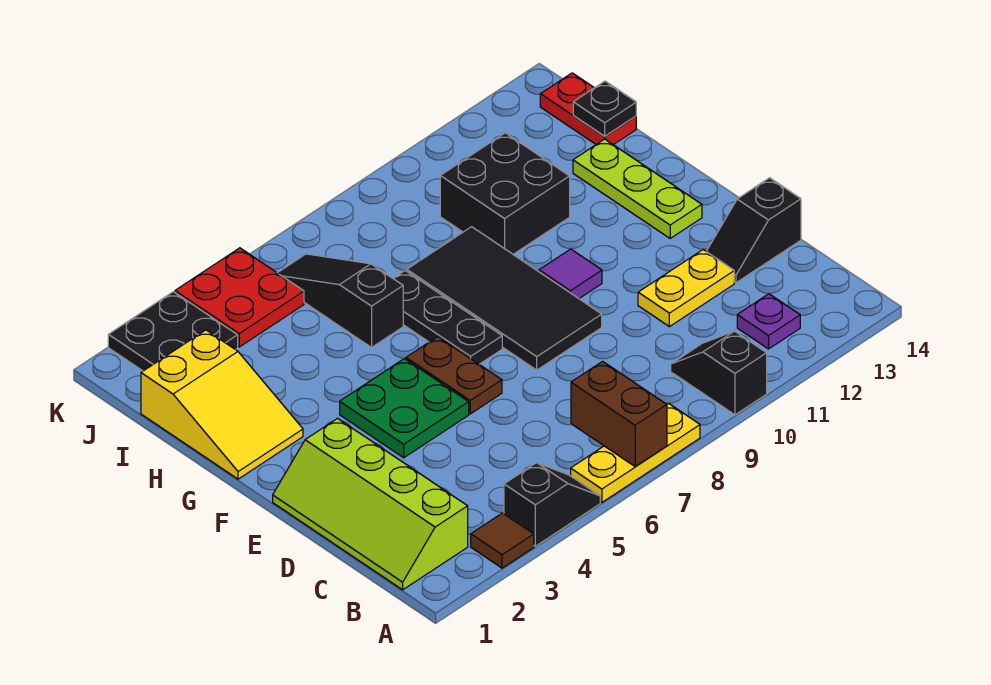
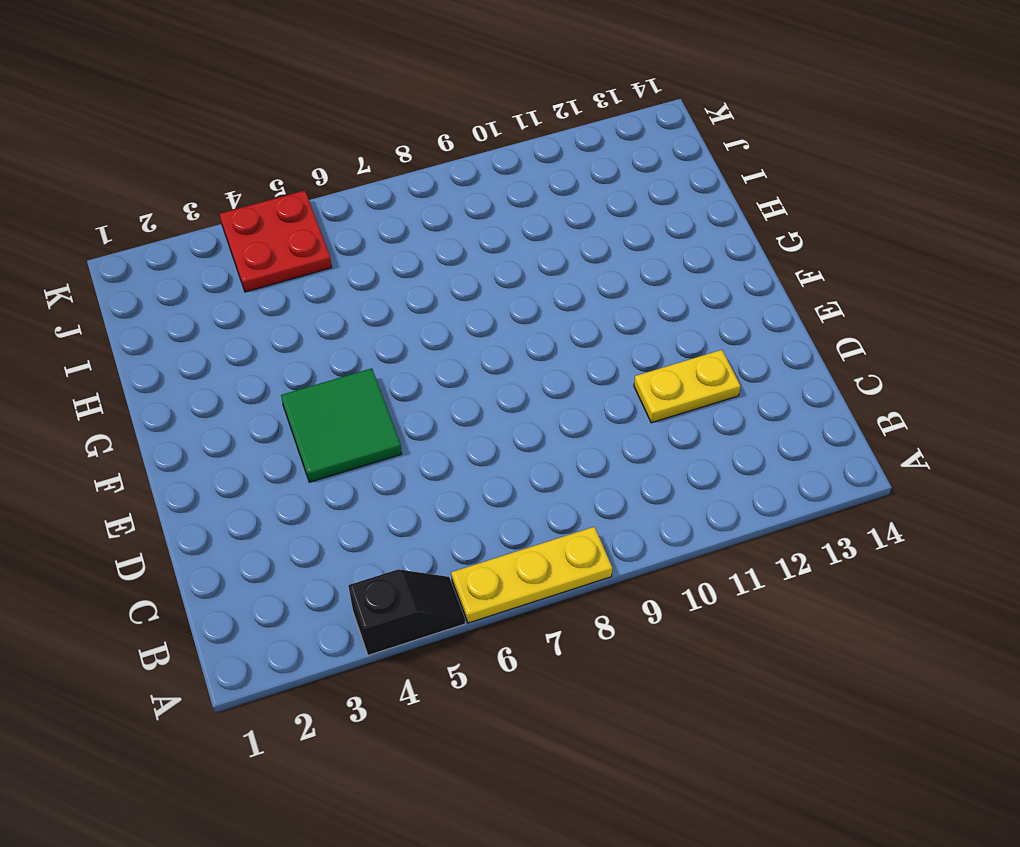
green tile E4:F5 level 1 -> green plate E4:F5 level 1
none -> brown tile A3 level 1
none -> black slope A10:B10 level 1 top A
none -> lime slope B1:E2 level 1 top 2

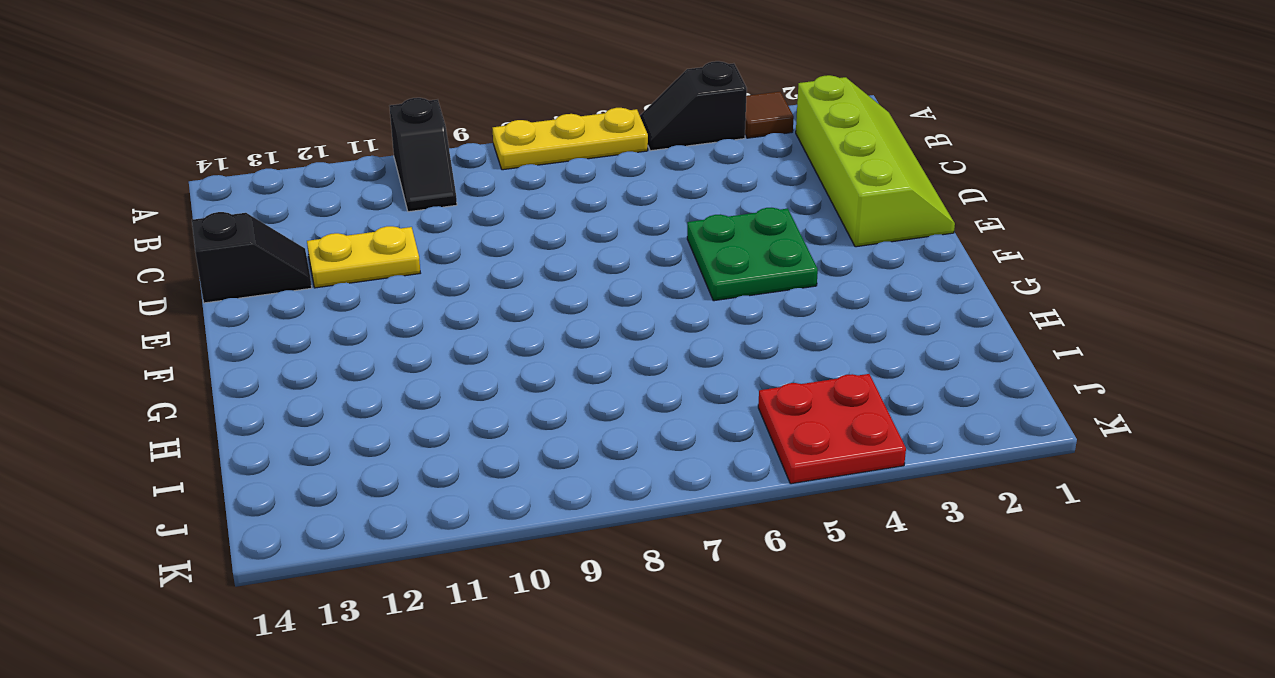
none -> purple plate B12 level 1
none -> brown plate E6:F6 level 1
none -> black tile E8:H9 level 1

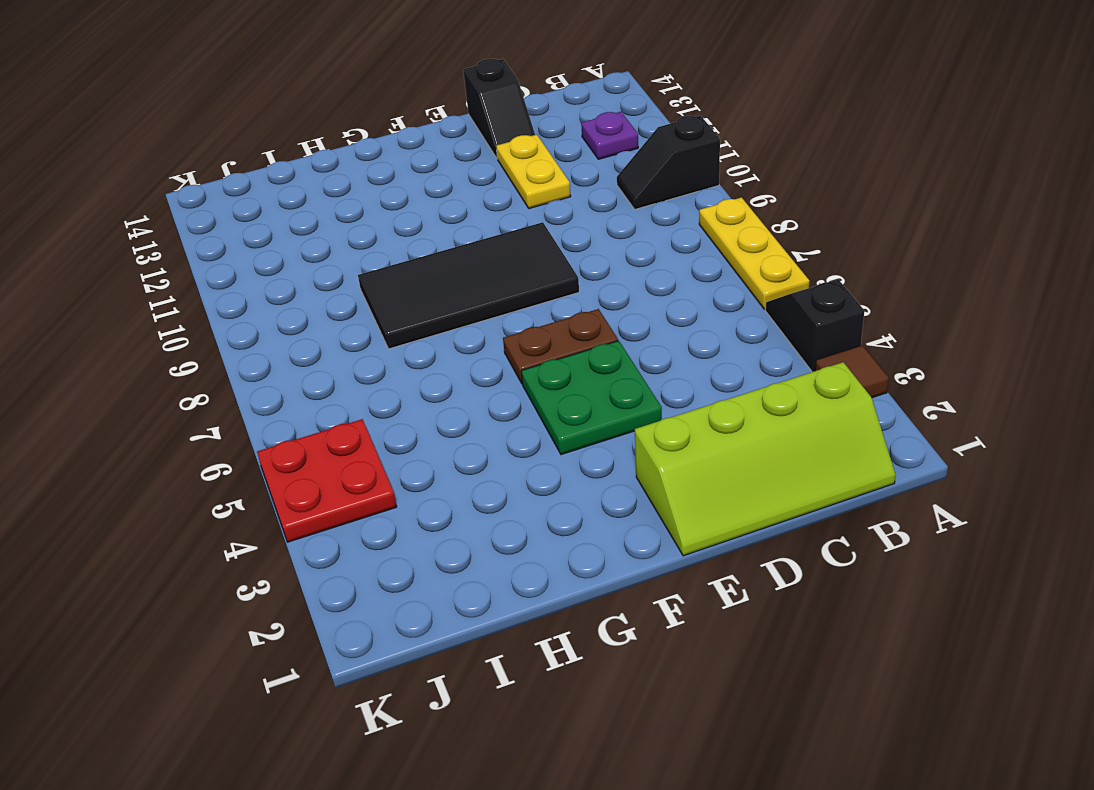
none -> black plate F7:H7 level 1
none -> purple tile F10 level 1
none -> lime plate F13:H13 level 1

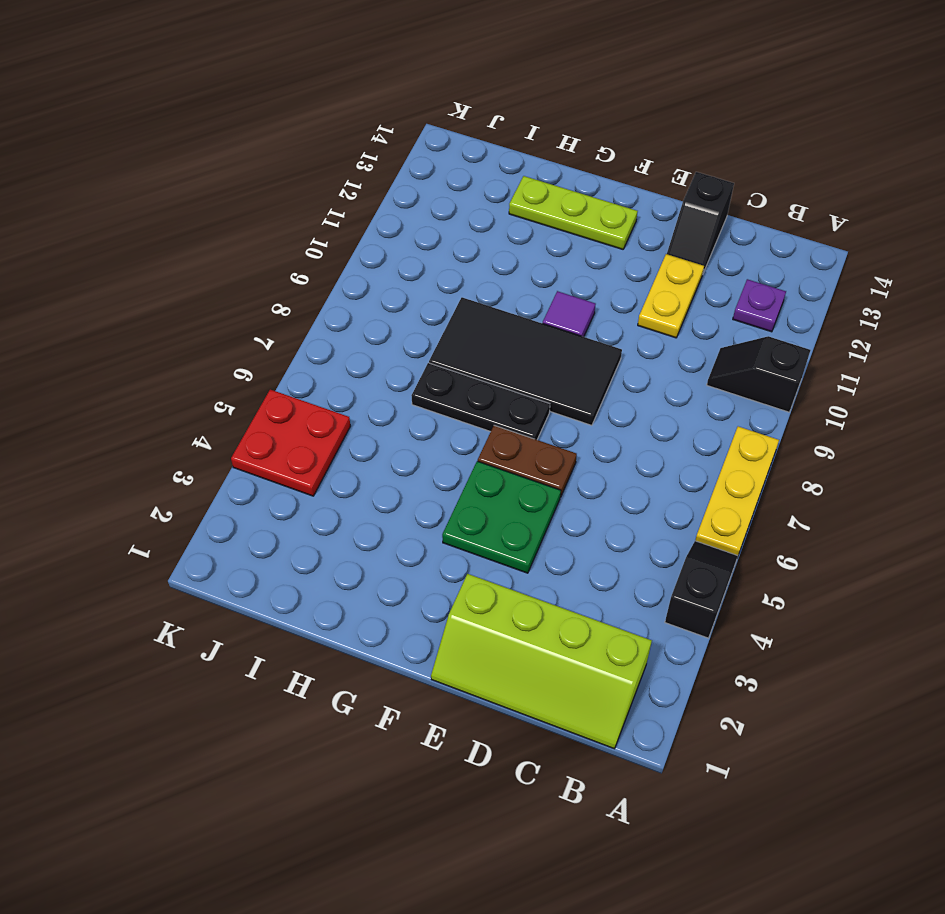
none -> brown tile A3 level 1
none -> yellow slope G1:I2 level 1 top I
none -> black slope H6:J6 level 1 top H

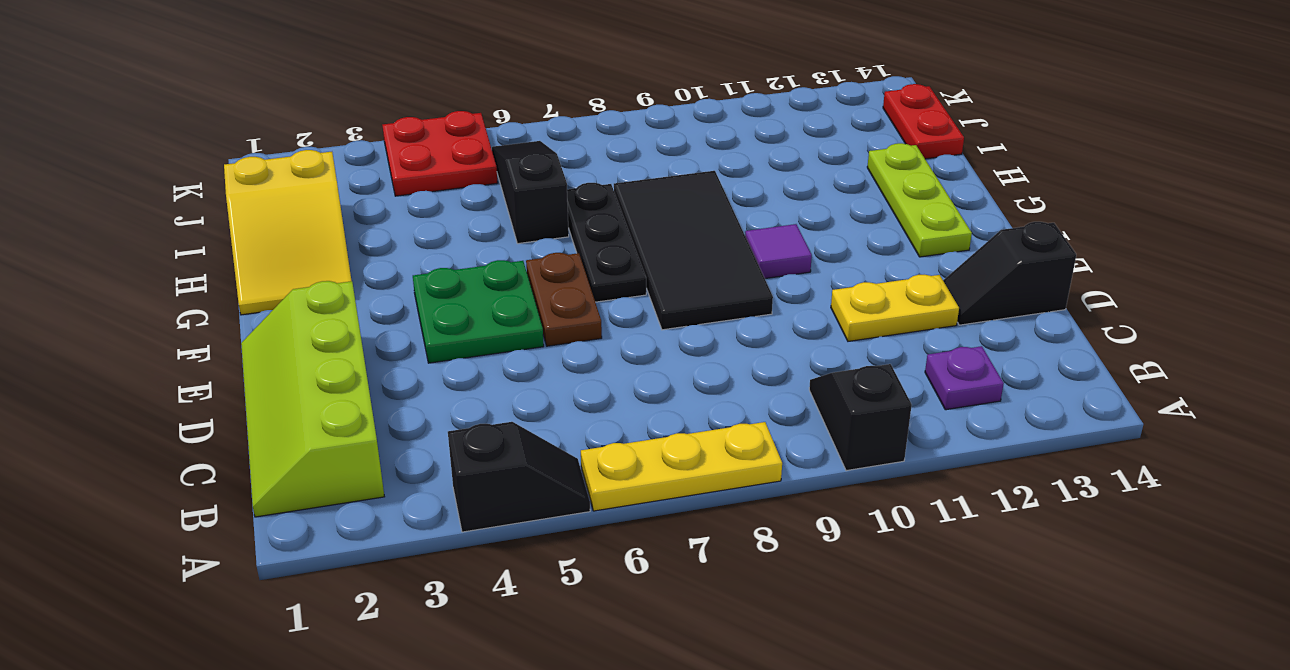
none -> brown tile A3 level 1
none -> black brick H10:I11 level 1
none -> black plate J2:K3 level 1

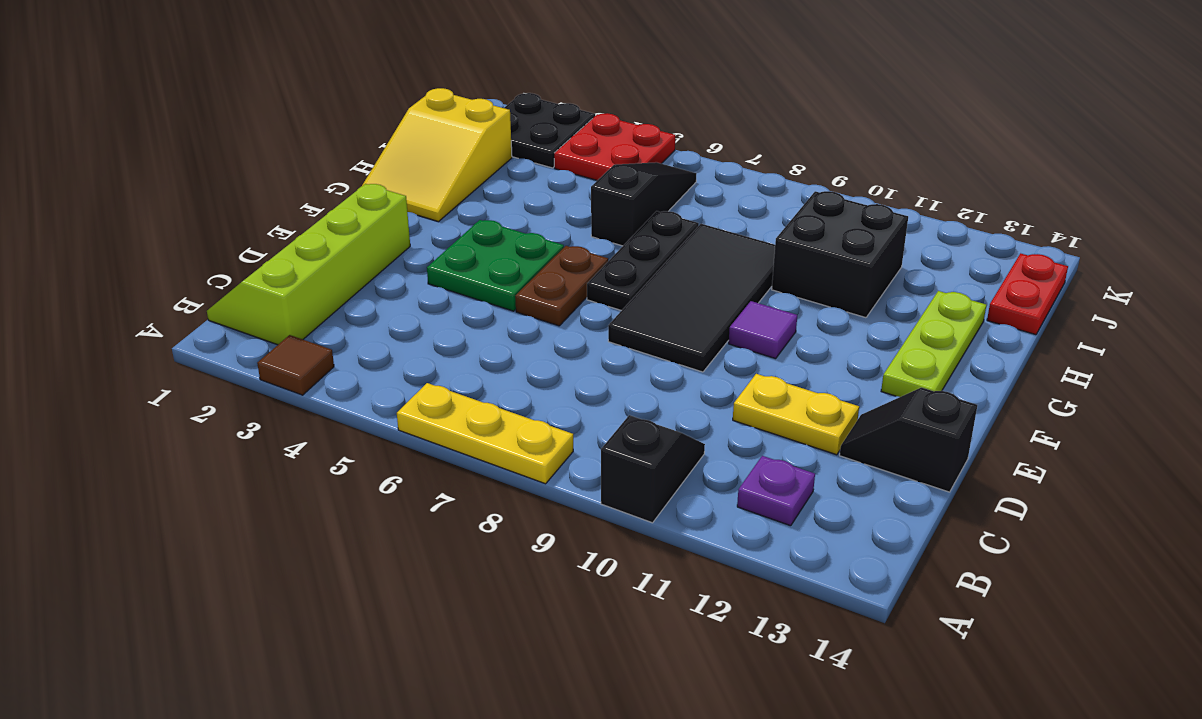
none -> black slope A4:A5 level 1 top 4
none -> brown brick A7:B7 level 2
none -> black plate I14 level 2

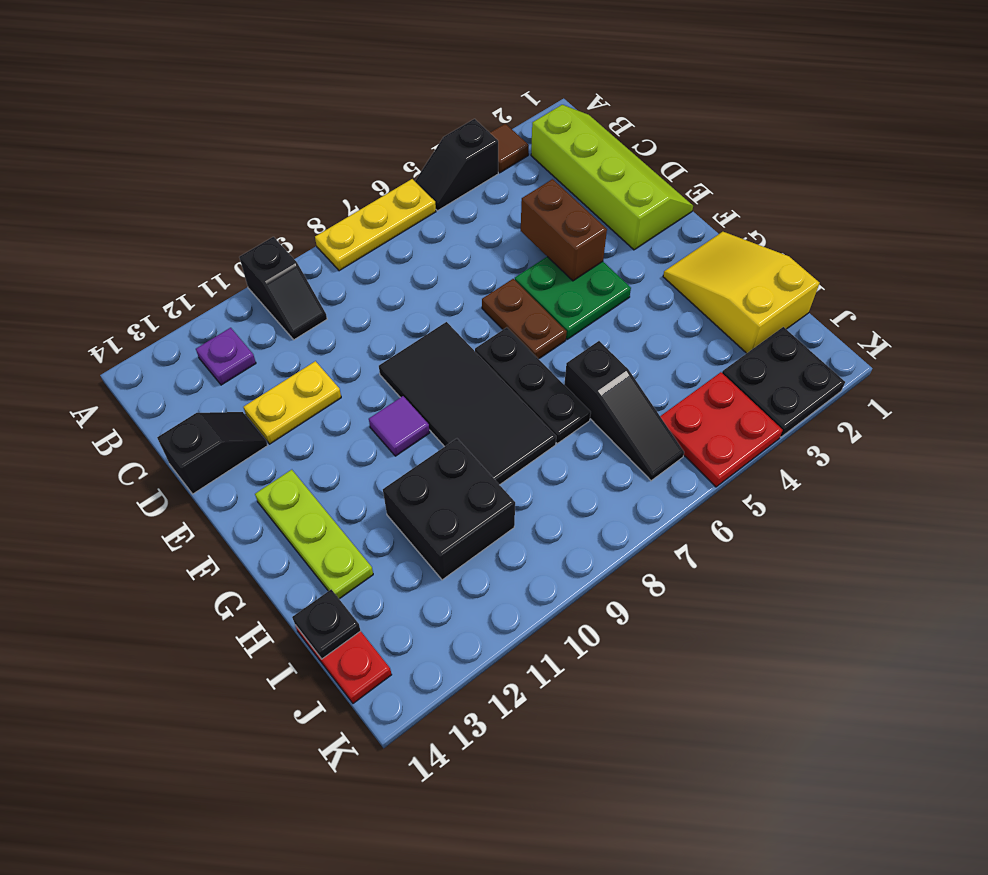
brown brick D4:E4 level 2 -> brown brick A7:B7 level 2

